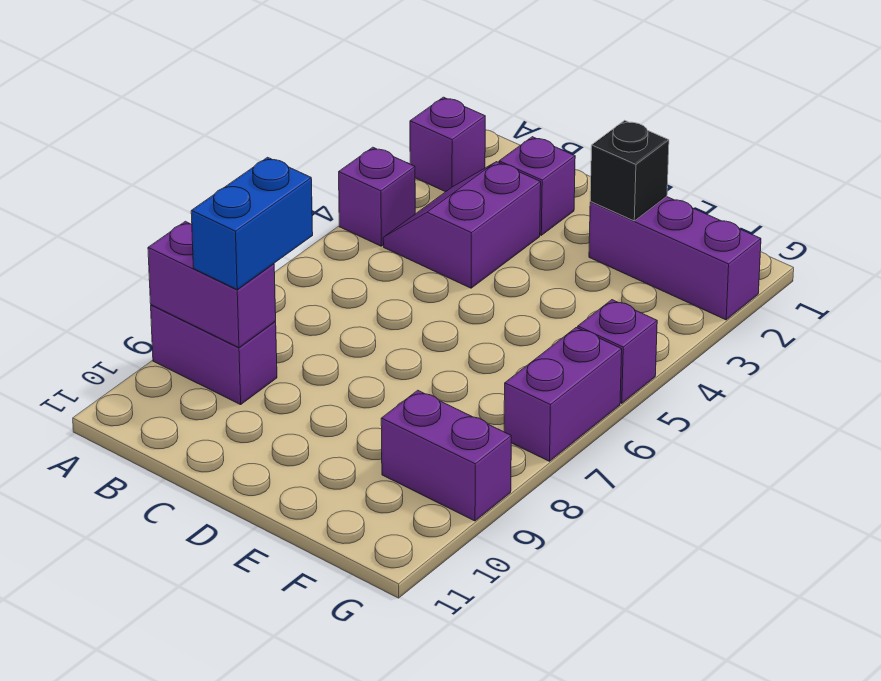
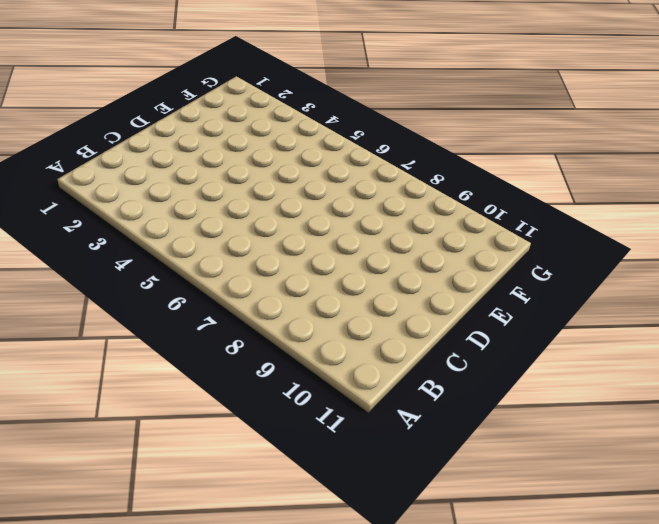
none -> purple brick A2 level 1
none -> purple brick A4 level 1
none -> purple brick A9:B9 level 1

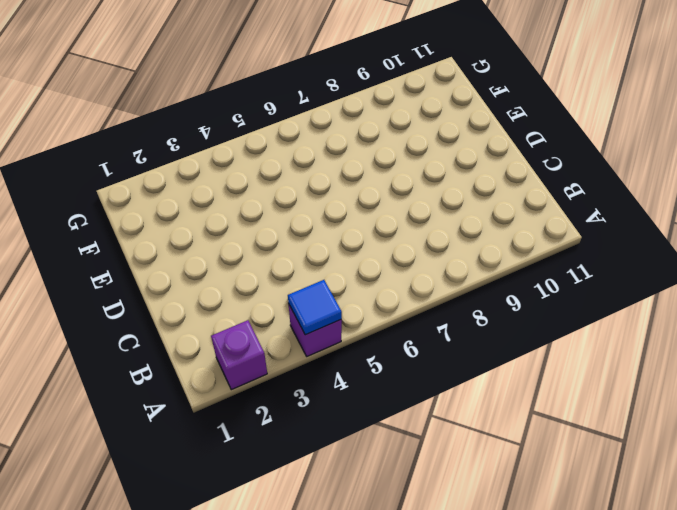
blue tile A4 level 2 -> none
none -> purple brick A9:B9 level 1
none -> purple slope B3:C4 level 1 top C
none -> purple brick C2 level 1

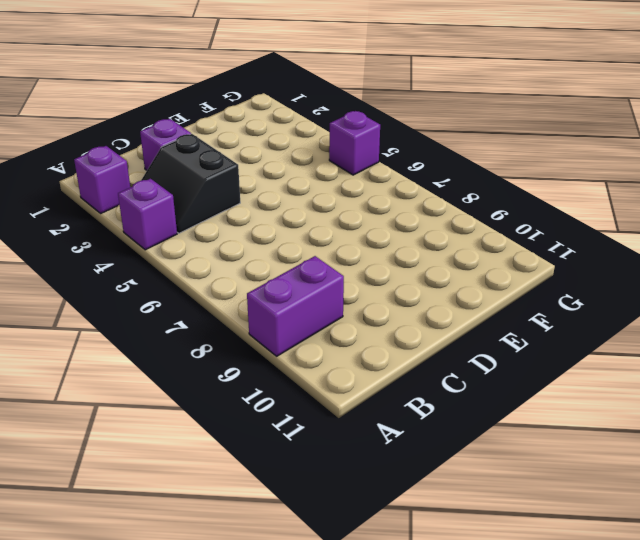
black slope B3:C4 level 1 top C -> purple slope B3:C4 level 1 top C
none -> purple brick E2:G2 level 1
none -> purple brick F9:G9 level 1
none -> purple brick G6:G7 level 1

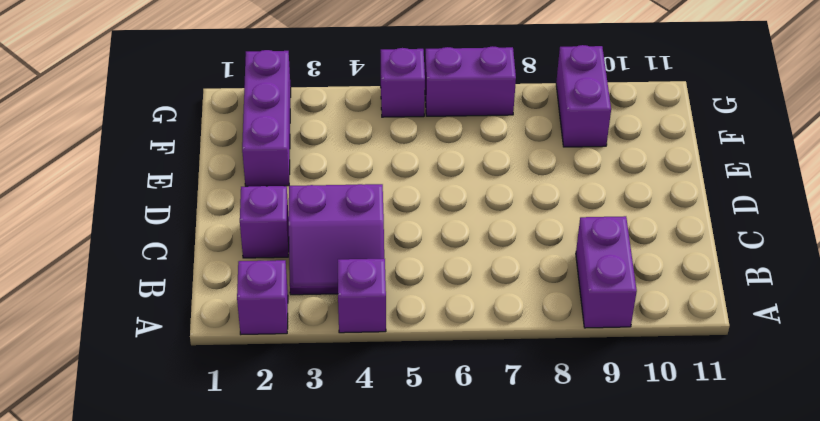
none -> purple brick A9:B9 level 2
none -> black brick E2 level 2
none -> blue brick B8:B9 level 3

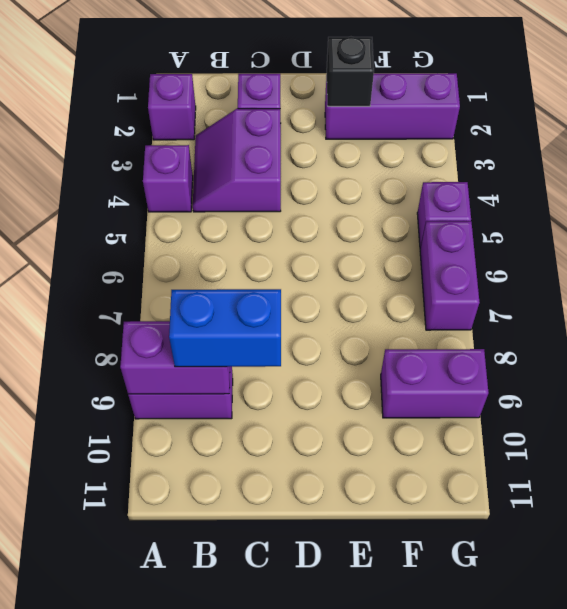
blue brick B9:C9 level 3 -> blue brick B8:B9 level 3

